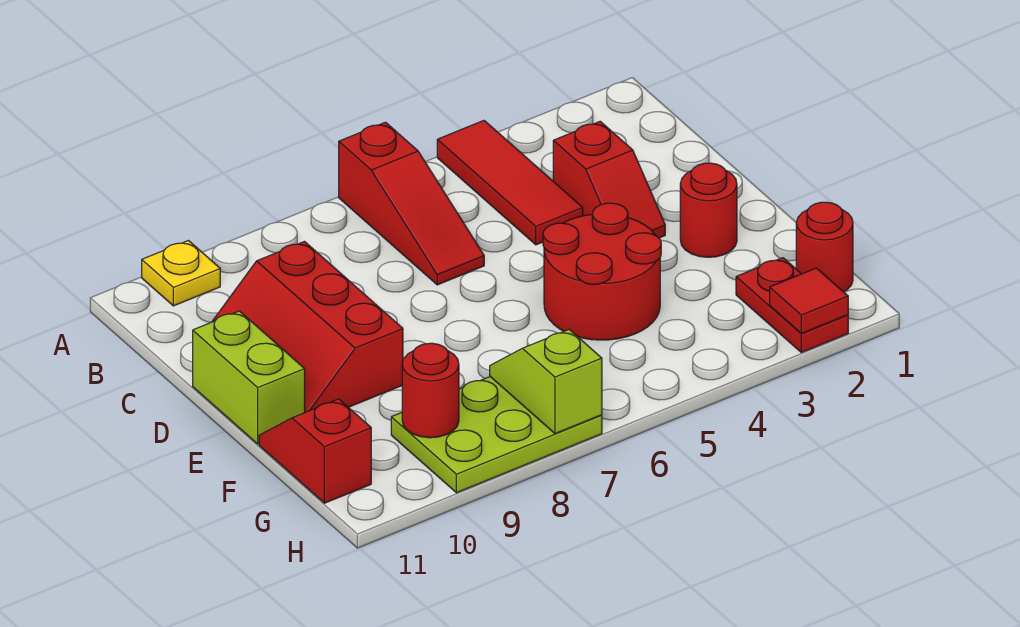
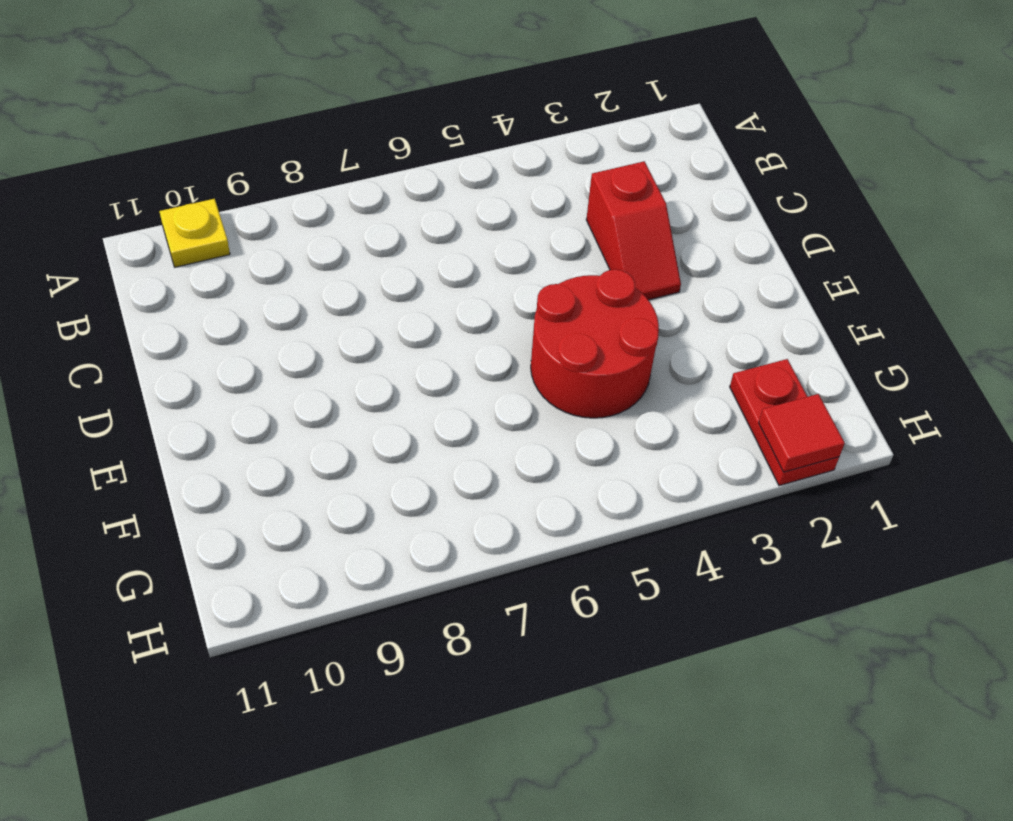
none -> red tile A4:C4 level 1
none -> red slope A6:C6 level 1 top A
none -> red slope C9:E10 level 1 top 9

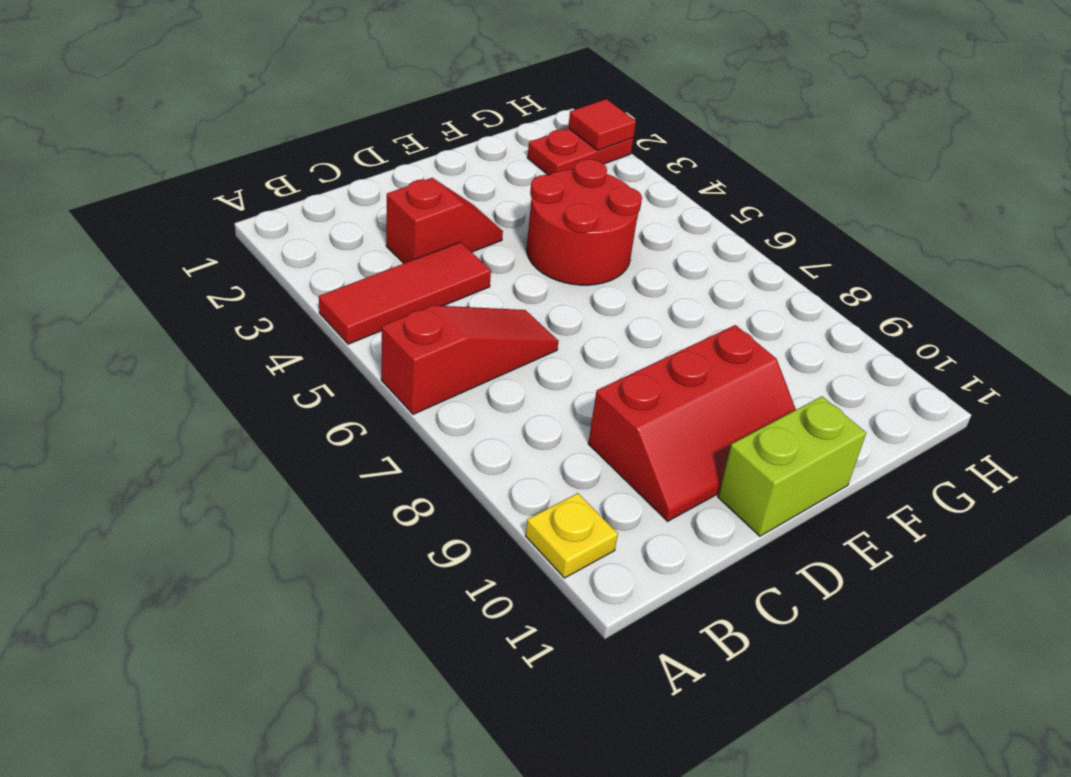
none -> red round brick E2 level 1
none -> red slope F11:G11 level 1 top G
none -> red round brick G1 level 1

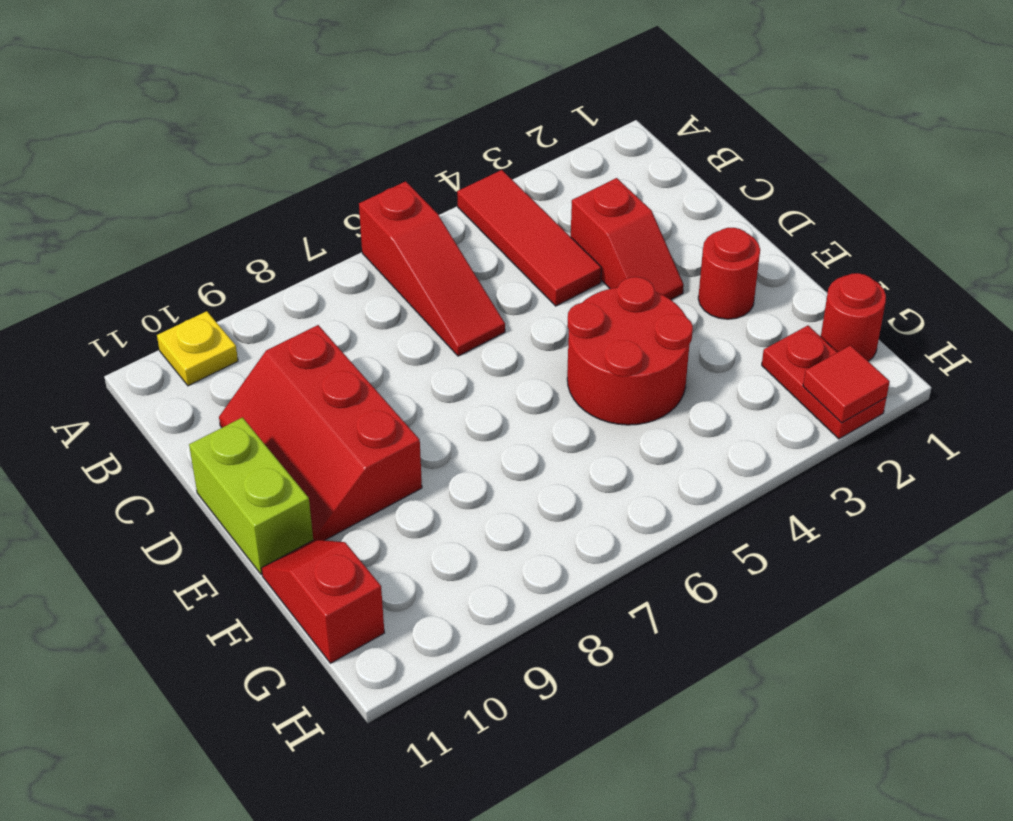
none -> lime plate G7:H9 level 1
none -> lime slope G7:H7 level 2 top H
none -> red round brick G9 level 2

